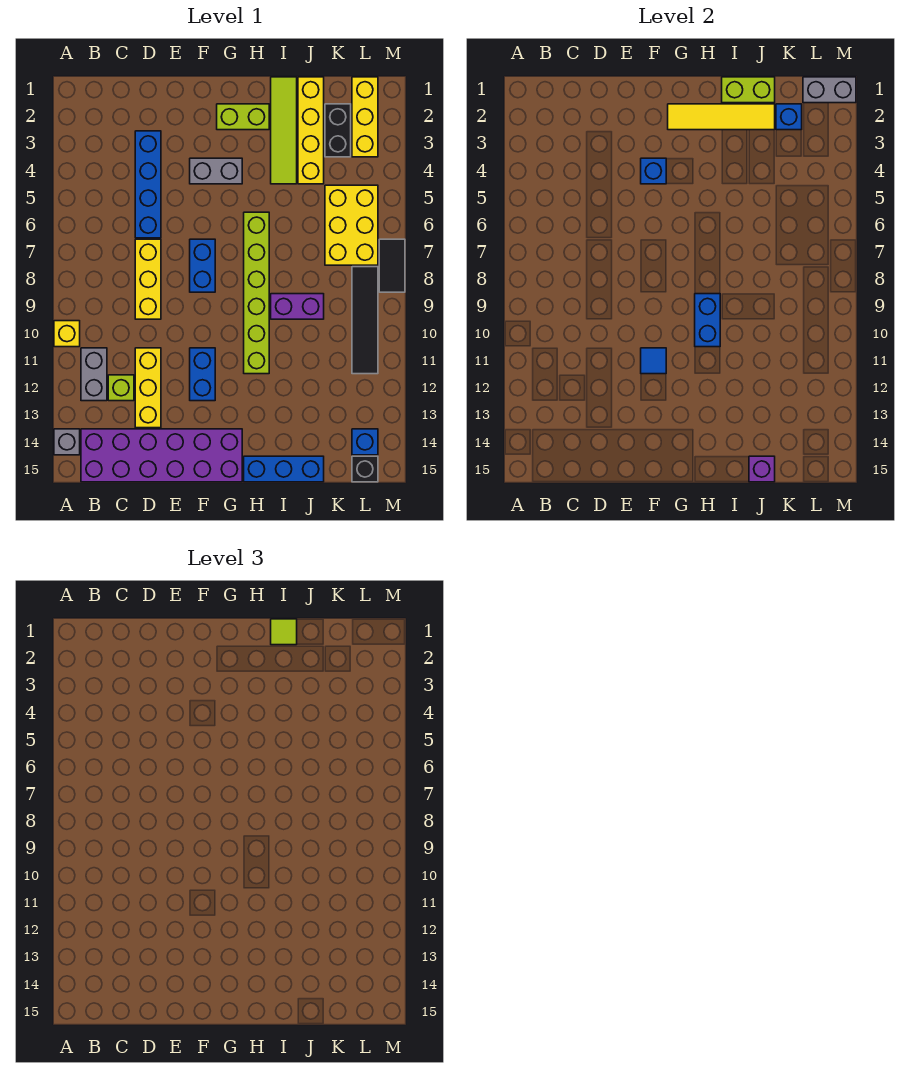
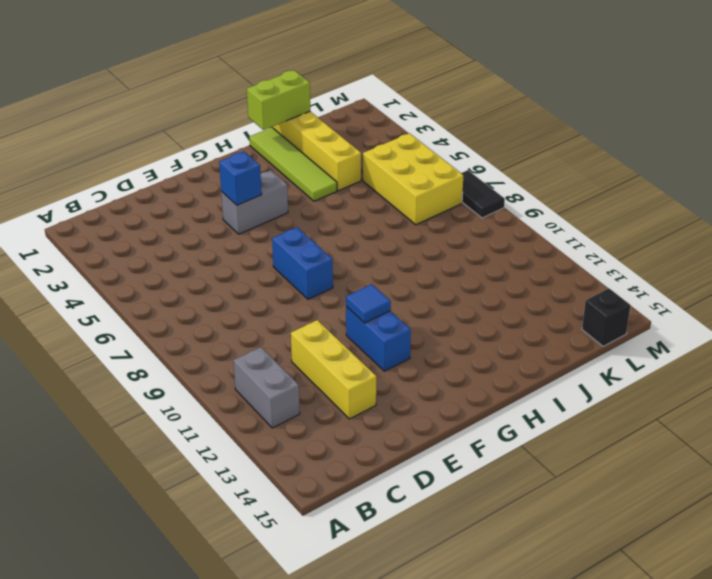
none -> yellow brick A10 level 1
none -> grey brick A14 level 1
none -> purple brick B14:G15 level 1
none -> lime brick C12 level 1

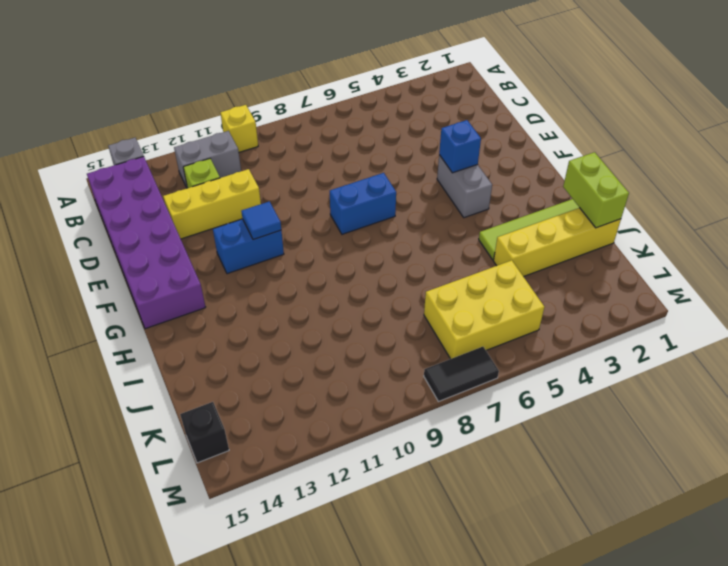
none -> blue brick D3:D6 level 1
none -> yellow brick D7:D9 level 1
none -> lime brick G2:H2 level 1
none -> lime brick H6:H11 level 1

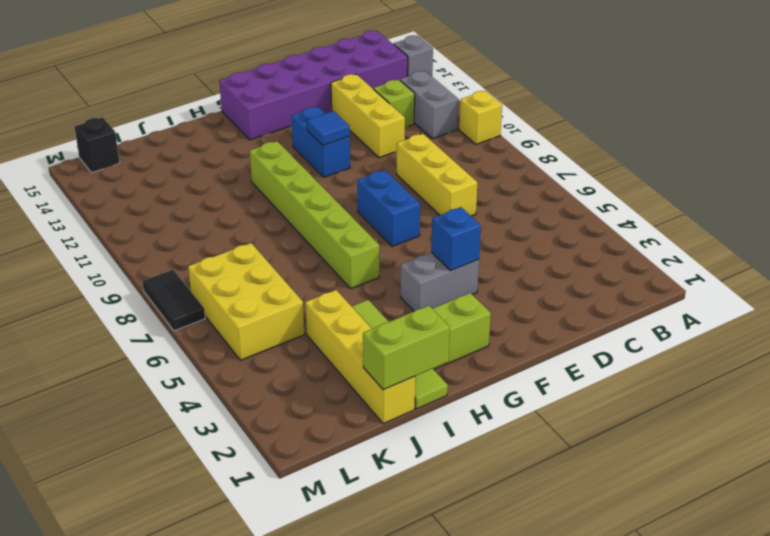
none -> blue brick D3:D6 level 1
none -> blue brick H15:J15 level 1
none -> purple brick I9:J9 level 1
none -> black brick K2:K3 level 1

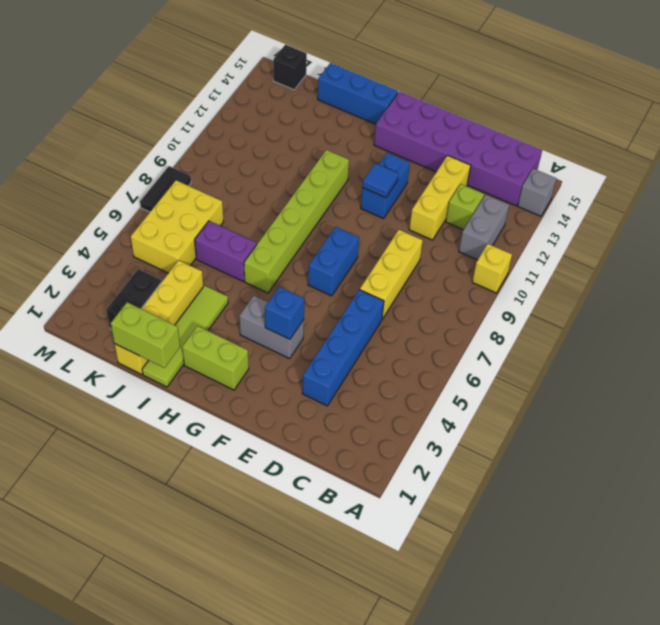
purple brick I6:J6 level 1 -> purple brick I9:J9 level 1
none -> yellow brick L1:L3 level 1
none -> black tile L8:L11 level 1
none -> blue brick L14 level 1
none -> yellow tile G2:J2 level 2

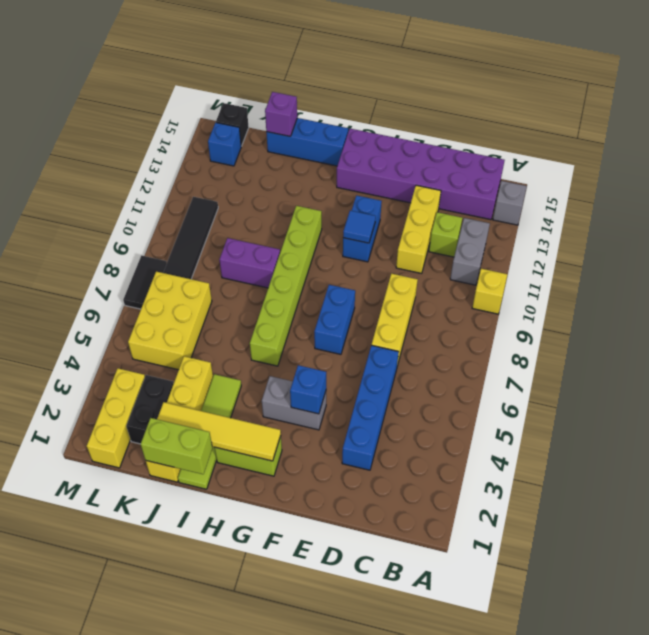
none -> blue brick H9:H10 level 2
none -> blue brick K2 level 2
none -> grey brick L1:M1 level 2
none -> lime tile I1 level 3

